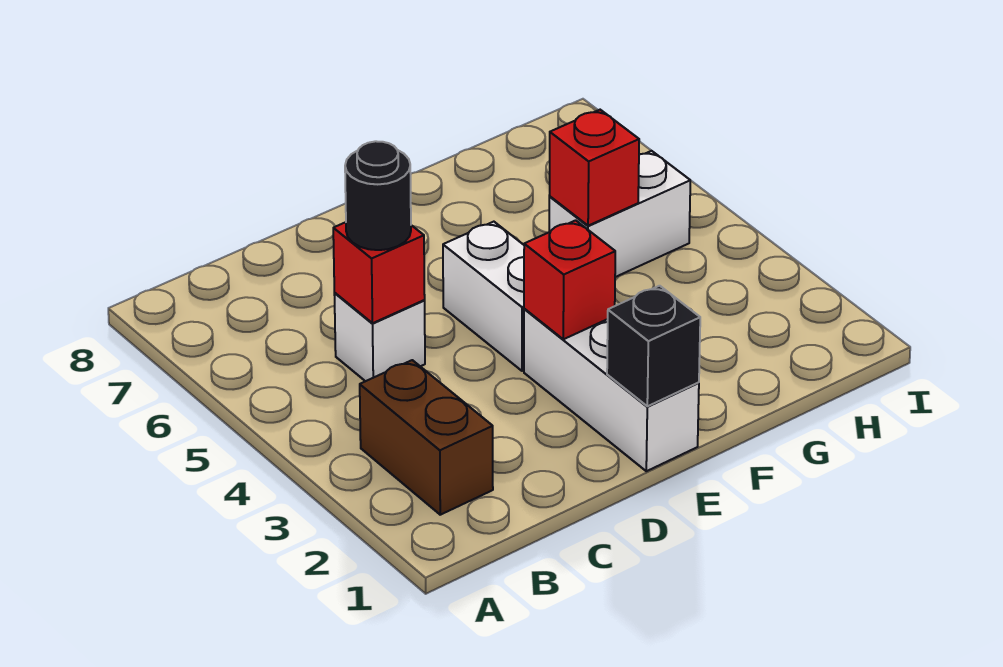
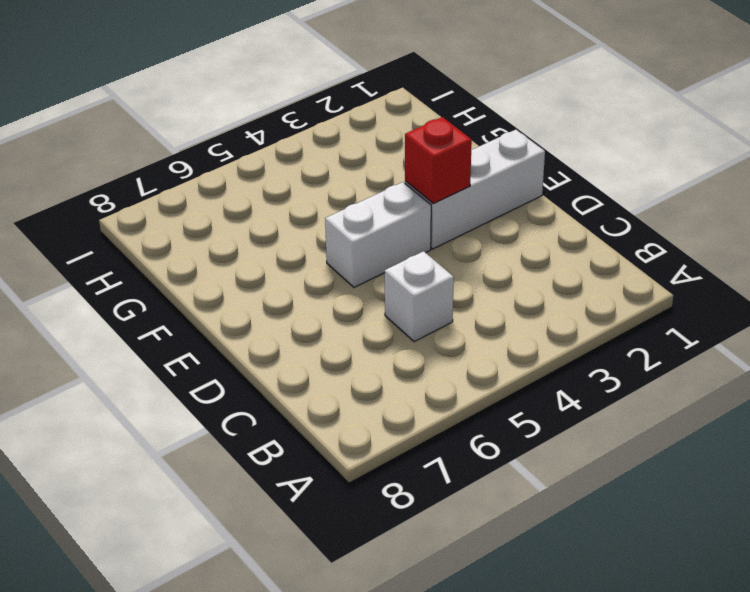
none -> brown brick B2:B3 level 1
none -> white brick G5:H5 level 1

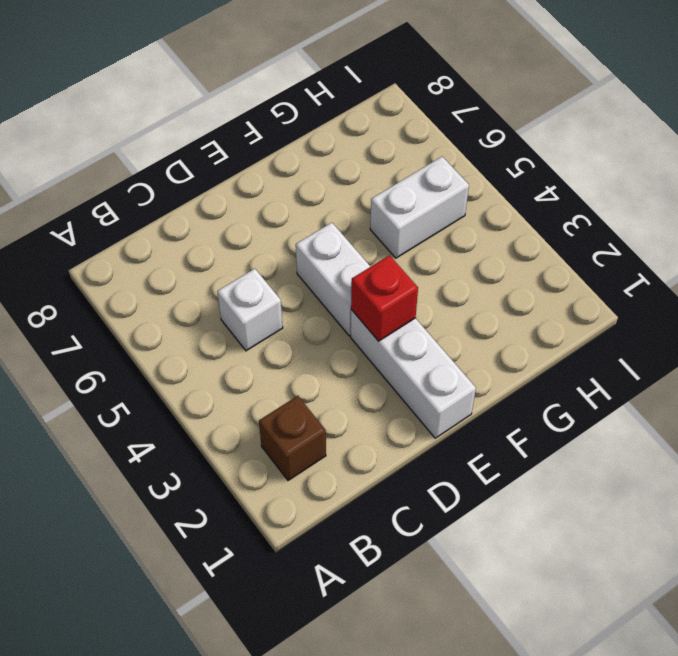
brown brick B2 level 1 -> brown brick B2:B3 level 1
none -> red brick C5 level 2
none -> black brick E1 level 2

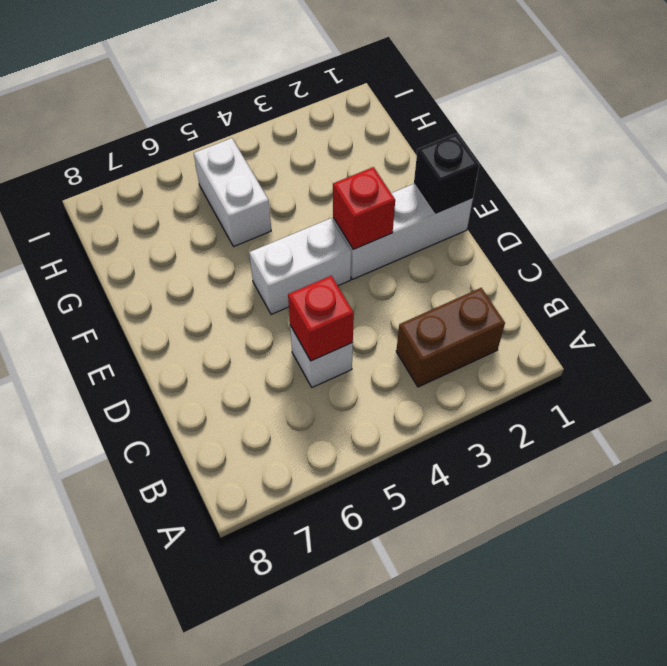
none -> red brick G5 level 2
none -> black round brick C5 level 3

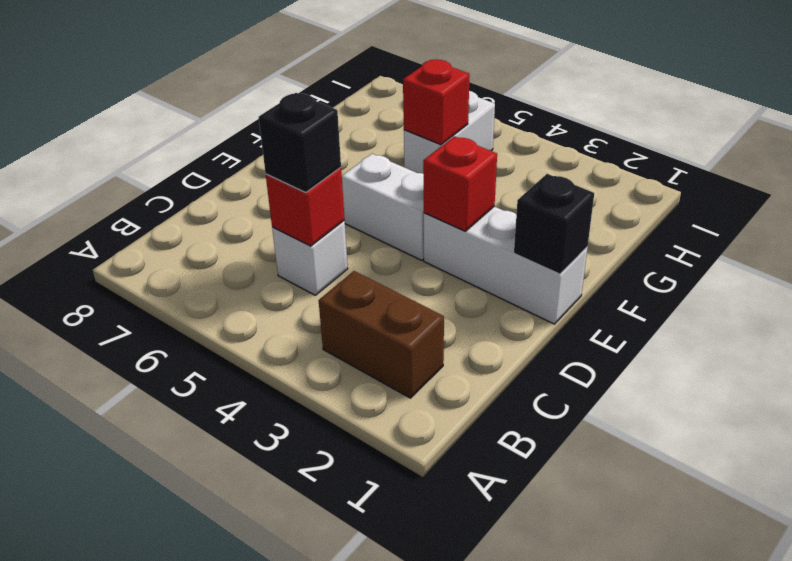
black brick C5 level 3 -> black round brick C5 level 3

